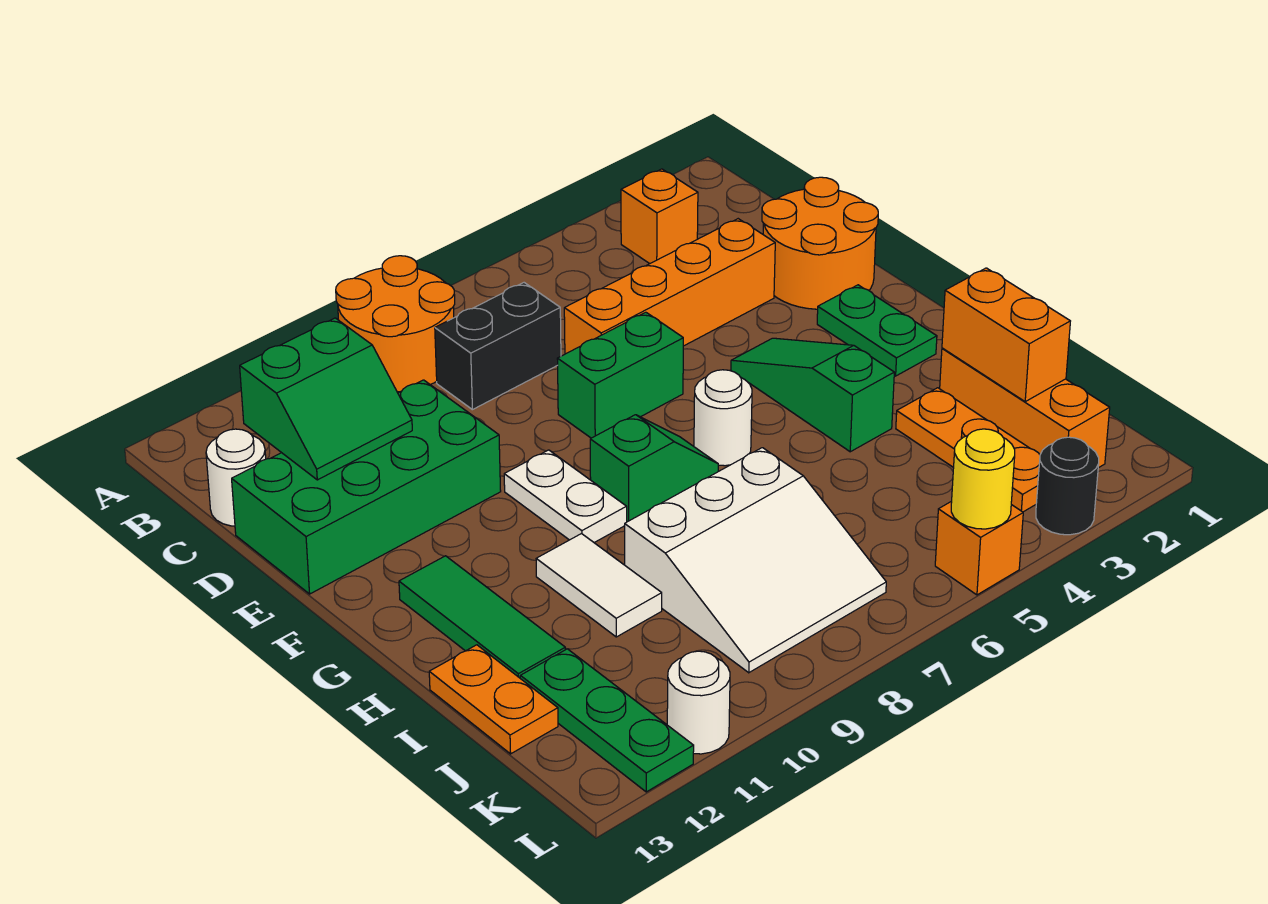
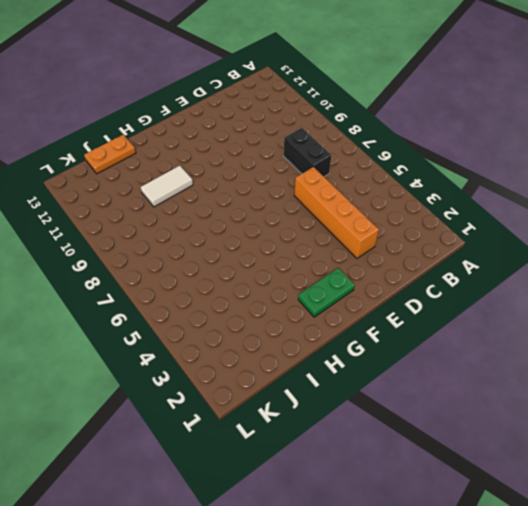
none -> orange round brick A8:B9 level 1
none -> orange brick B3 level 1
none -> white round brick C13 level 1

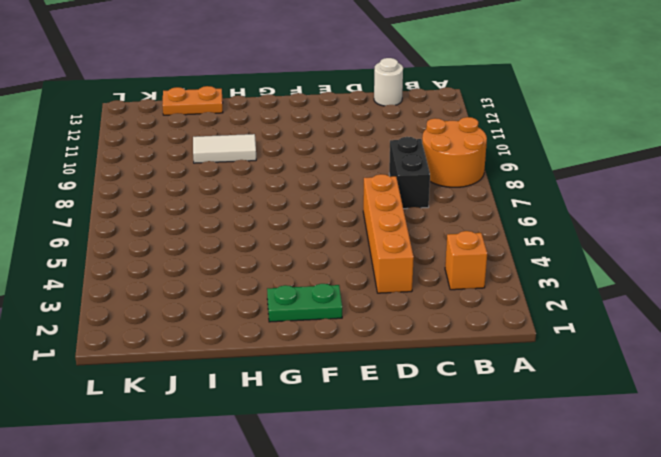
none -> orange round brick D1:E2 level 1
none -> green brick D10:E13 level 1
none -> green brick E6:E7 level 1

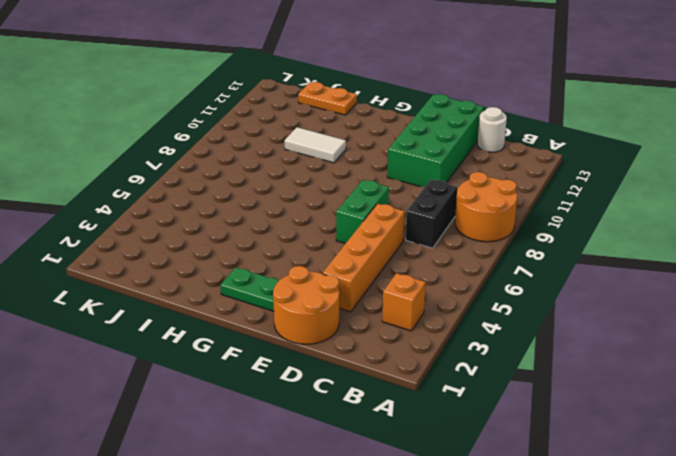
none -> green slope F4:H4 level 1 top H
none -> white plate F9:G9 level 1
none -> white round brick G6 level 1

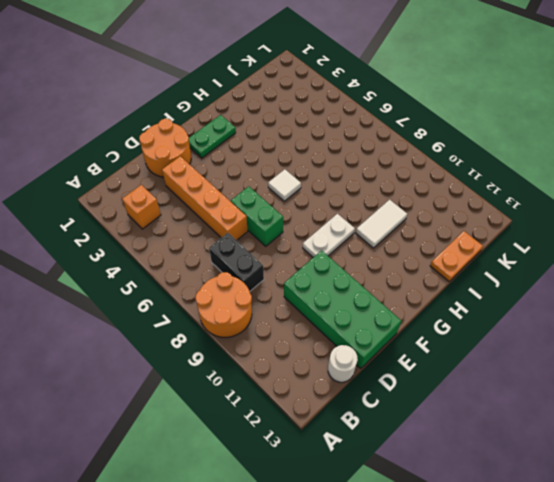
white tile G6 level 1 -> white round brick G6 level 1
none -> green slope F4:H4 level 1 top H
none -> green slope G7:G8 level 1 top 8
none -> green tile G12:I12 level 1

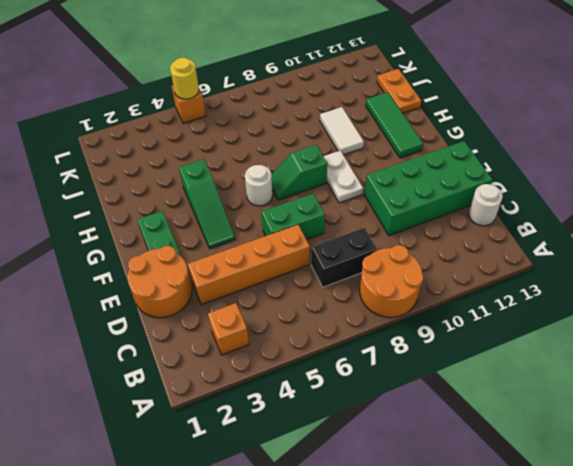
none -> orange brick I2:K2 level 1
none -> orange plate I3:K3 level 1
none -> white slope I7:K9 level 1 top I

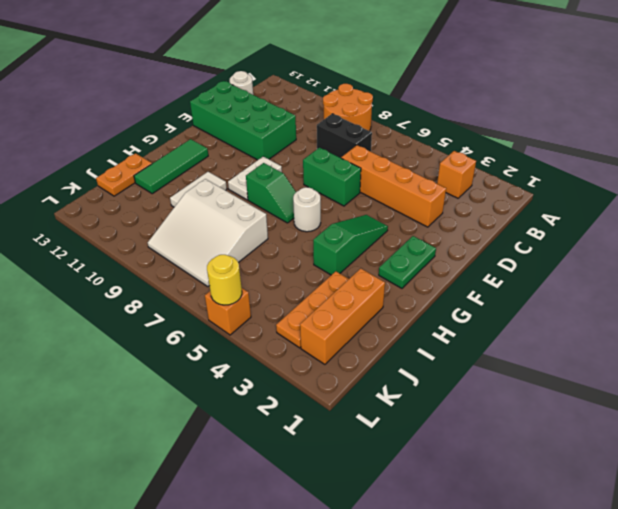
none -> orange round brick D1:E2 level 1
none -> green plate J12:L12 level 1
none -> black round brick L3 level 1

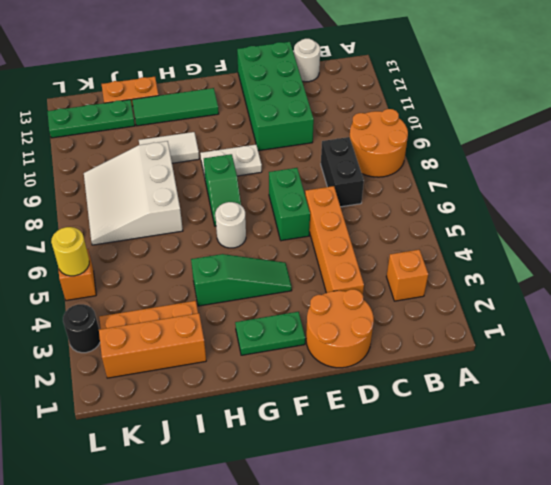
none -> white round brick L11 level 1
none -> green slope C11:D12 level 2 top C
none -> orange brick I2:J2 level 2

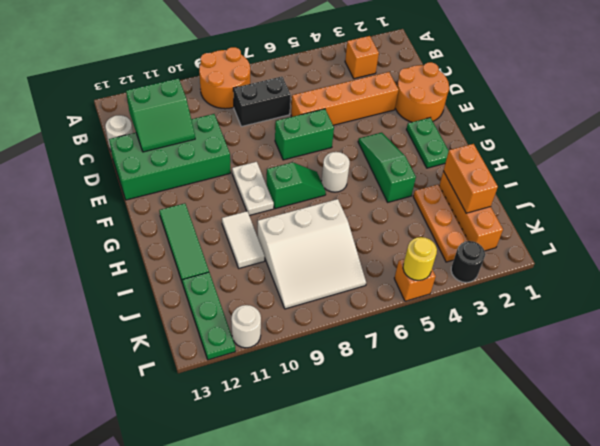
none -> orange plate I13:J13 level 1

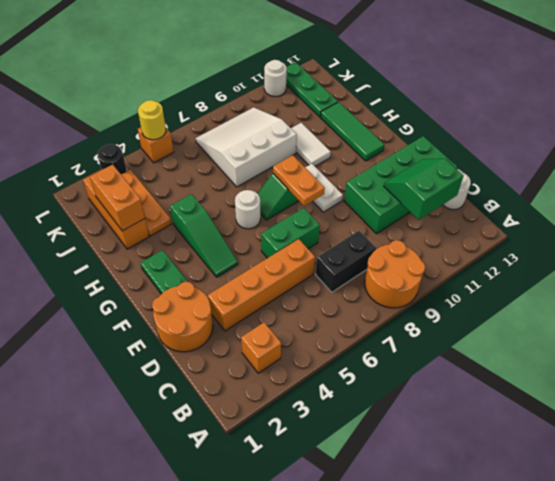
orange plate F8:G8 level 2 -> orange plate I13:J13 level 1

